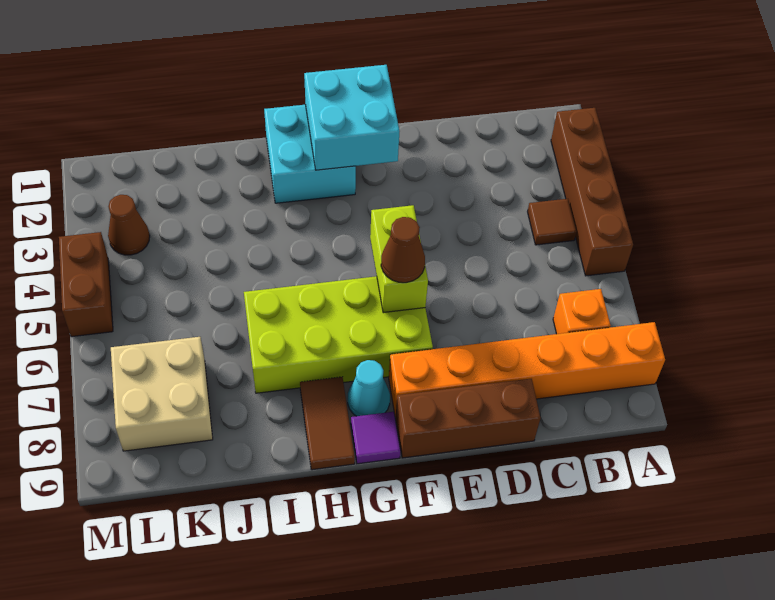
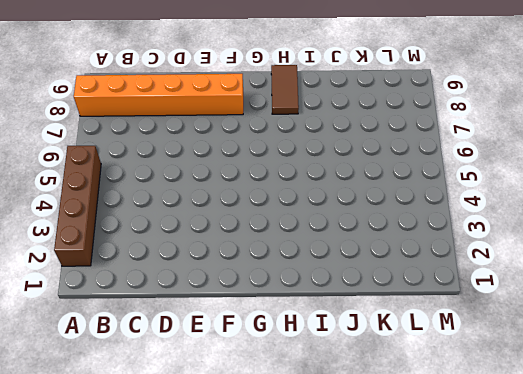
none -> brown tile B4 level 1
none -> orange brick B7 level 1
none -> brown brick D9:F9 level 1

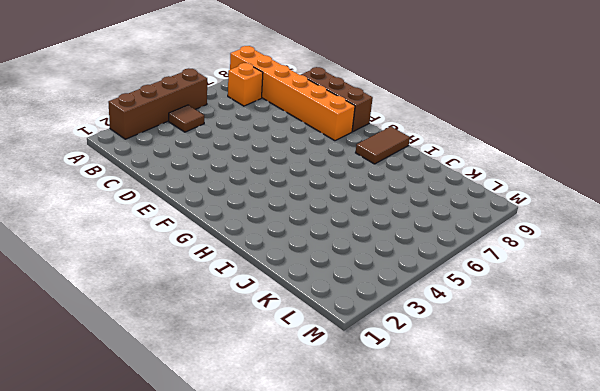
none -> lime brick F6:I7 level 1
none -> cyan brick G1:H2 level 1
none -> cyan cone G8 level 1

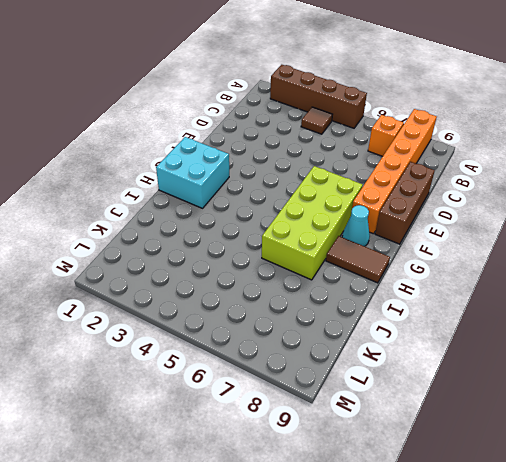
none -> purple tile G9 level 1
none -> tan brick K7:L8 level 1
none -> brown cone L3 level 1

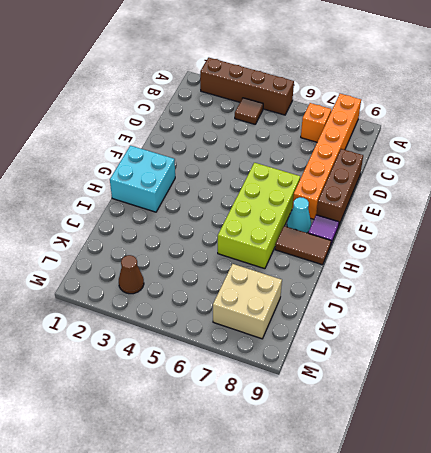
none -> brown brick M4:M5 level 1
none -> cyan brick F1:G2 level 2
none -> lime brick F5:F6 level 2

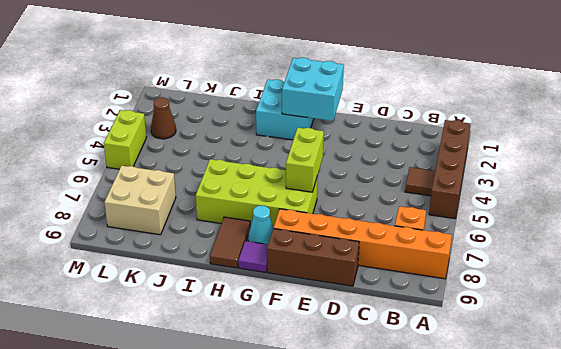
lime brick M4:M5 level 1 -> brown brick M4:M5 level 1
none -> brown cone F6 level 3

